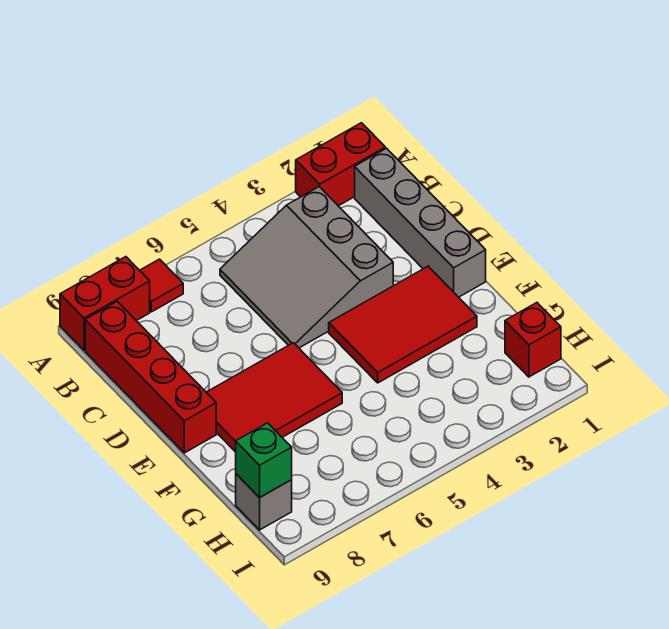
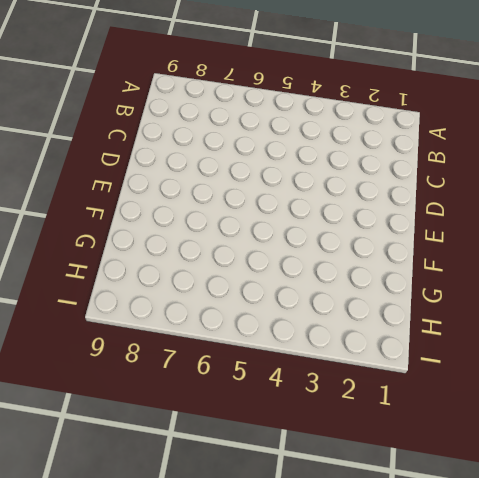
none -> red brick A1:A2 level 1
none -> red tile A7 level 1

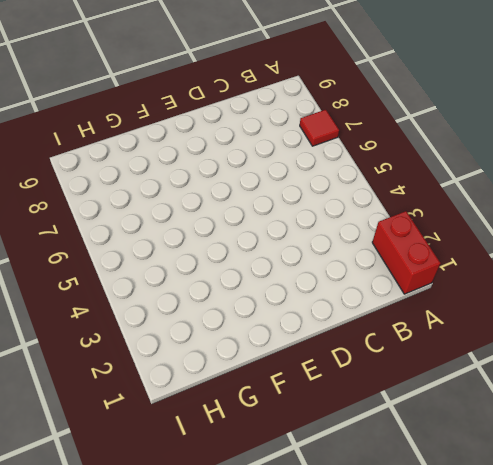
none -> red brick A8:A9 level 1
none -> grey brick B1:E1 level 1

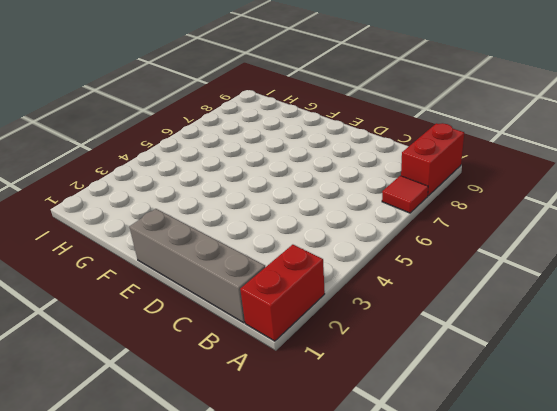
none -> grey slope B3:D5 level 1 top 3
none -> red brick B9:E9 level 1

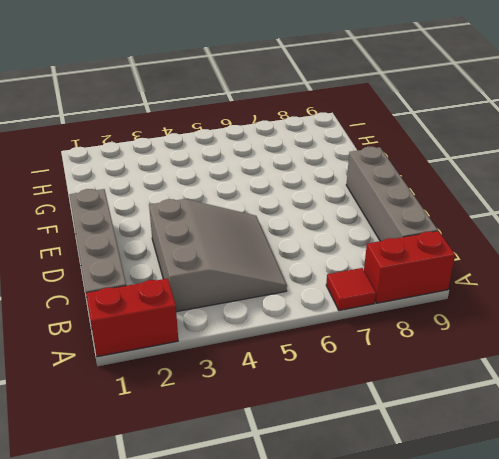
grey brick B9:E9 level 1 -> red brick B9:E9 level 1
none -> red tile E2:F4 level 1
none -> red tile E6:F8 level 1

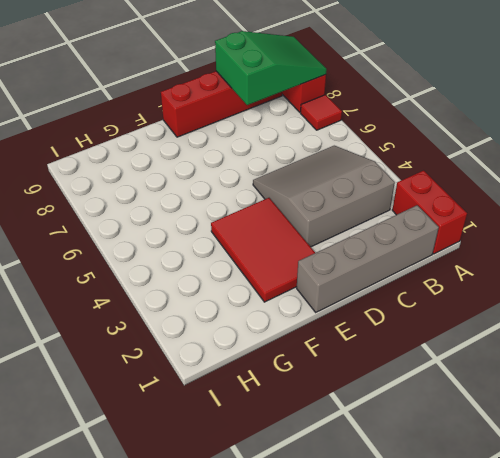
green slope A8:C9 level 2 top C -> none
none -> red tile E6:F8 level 1
none -> red brick H1 level 1

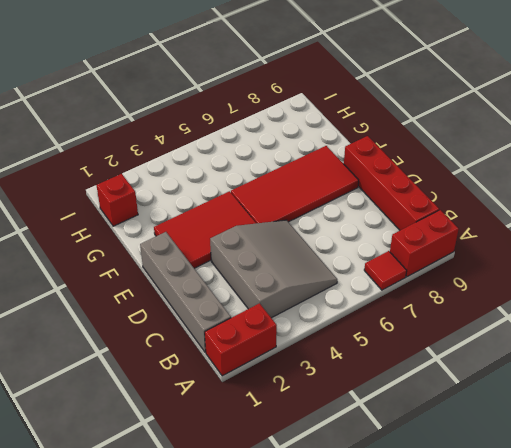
red tile E5:F8 level 1 -> red tile E6:F8 level 1
none -> grey brick H9 level 1
none -> green brick H9 level 2

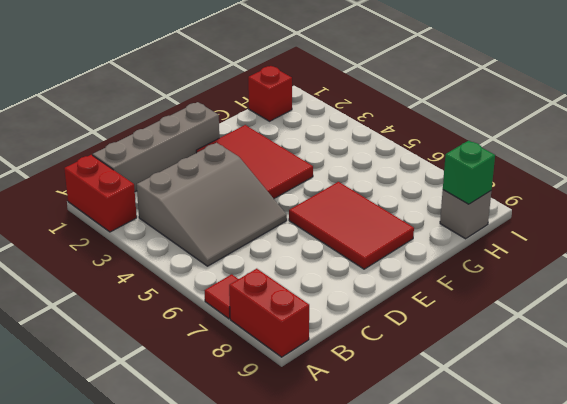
none -> red brick B9:E9 level 1

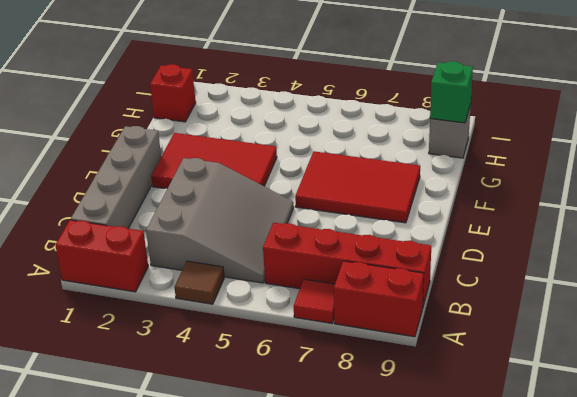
brown tile A4 level 1 -> none
red brick B6:B9 level 1 -> red brick B9:E9 level 1

